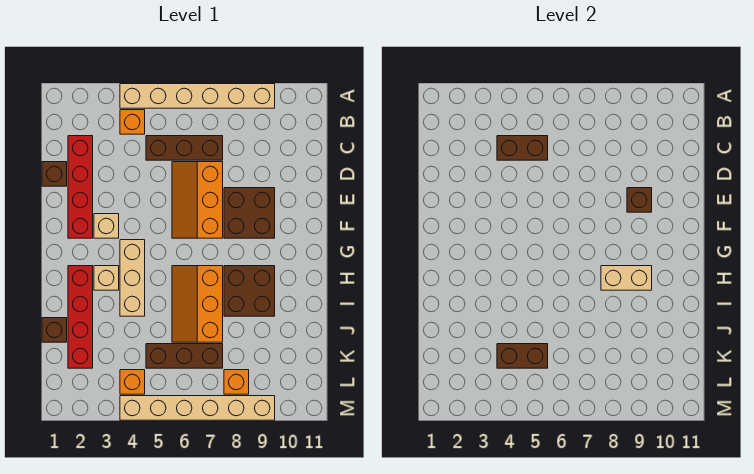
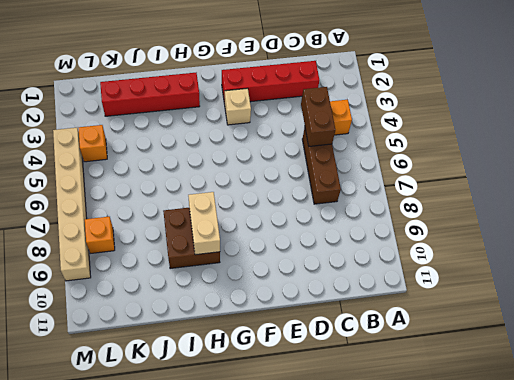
none -> tan brick A4:A9 level 1
none -> brown brick D1 level 1
none -> orange slope D6:F7 level 1 top 7

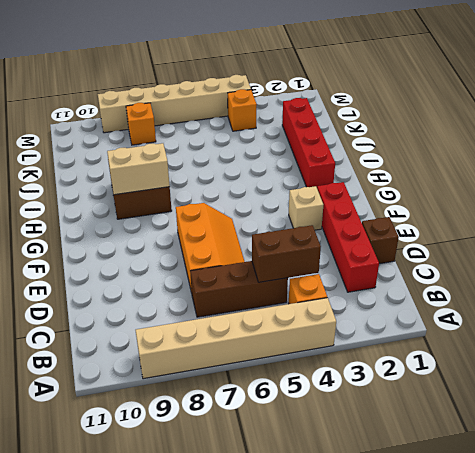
none -> brown brick E8:F9 level 1
none -> tan brick G4:I4 level 1
none -> tan brick H3 level 1

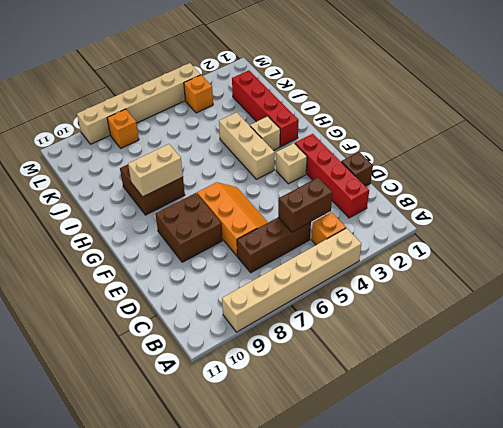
none -> orange slope H6:J7 level 1 top 7
none -> brown brick J1 level 1
none -> brown brick K5:K7 level 1

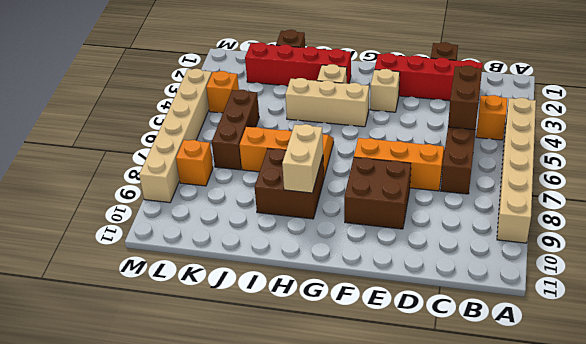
none -> brown brick E9 level 2
none -> brown brick K4:K5 level 2

